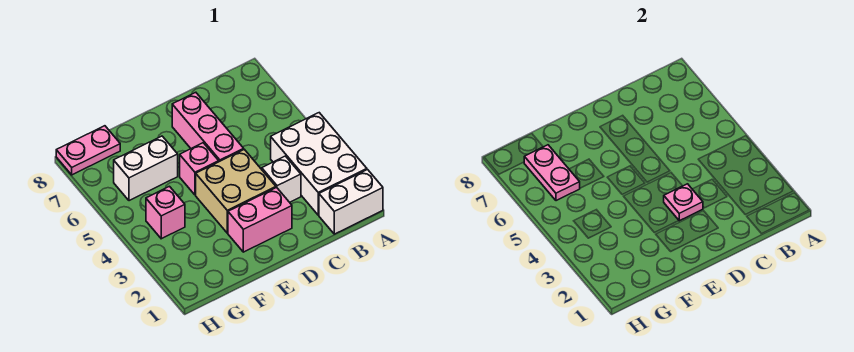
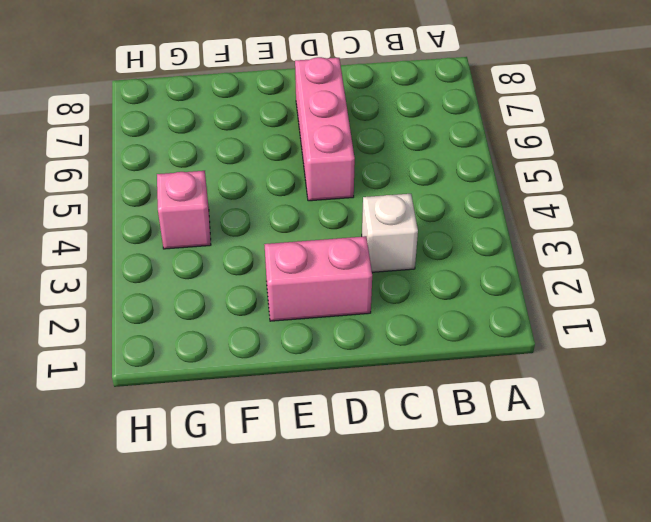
none -> white brick A1:B1 level 1
none -> white brick A2:B4 level 1
none -> tan brick D3:E4 level 1

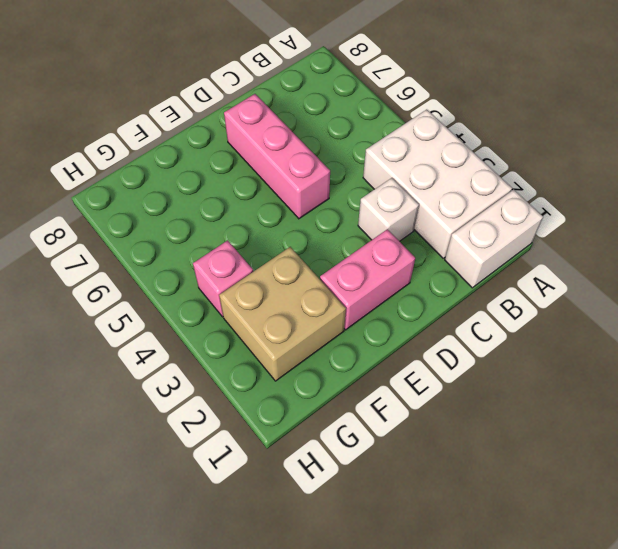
tan brick F2:G3 level 1 -> tan brick D3:E4 level 1
none -> pink brick E5 level 1
none -> white brick F6:G6 level 1
none -> pink plate G8:H8 level 1

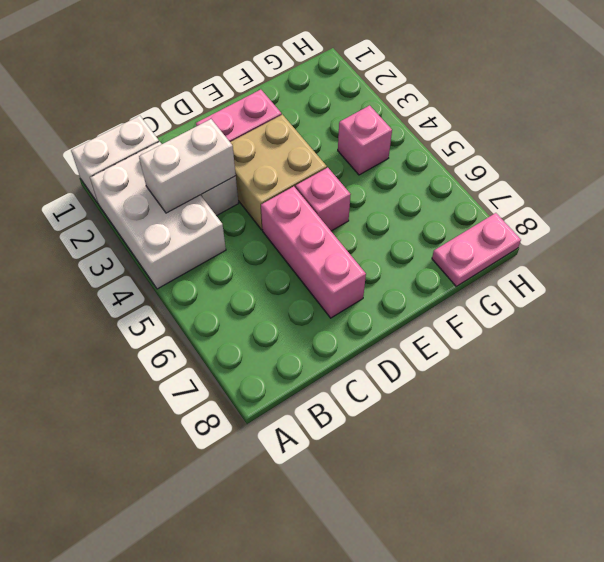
white brick B3:C3 level 2 -> white brick F6:G6 level 1
none -> pink plate D3 level 2
none -> pink plate G6:G7 level 2

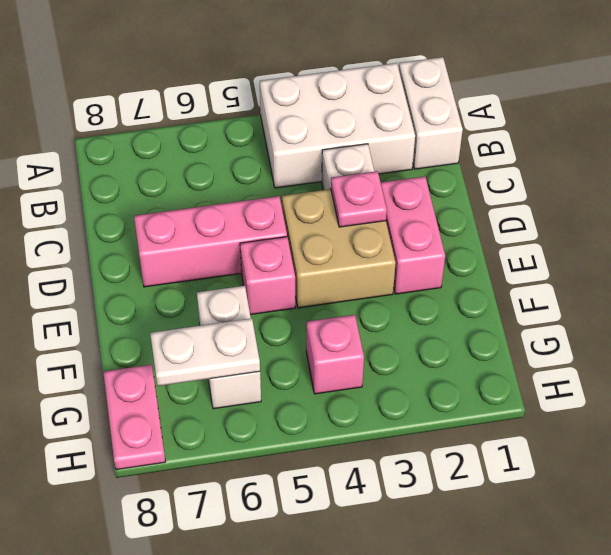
white plate G6:G7 level 2 -> pink plate G6:G7 level 2

